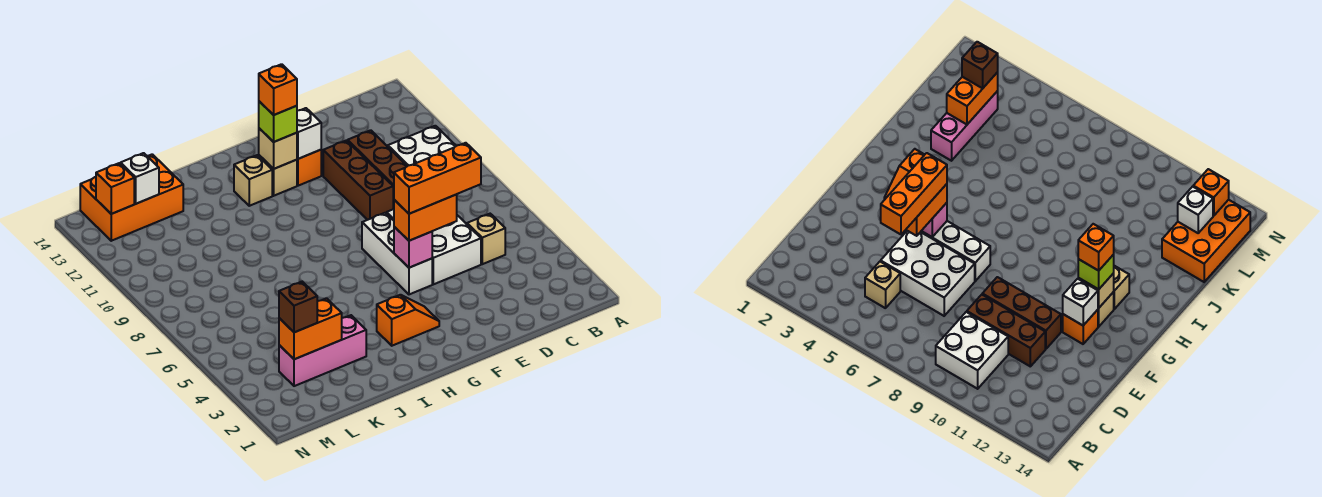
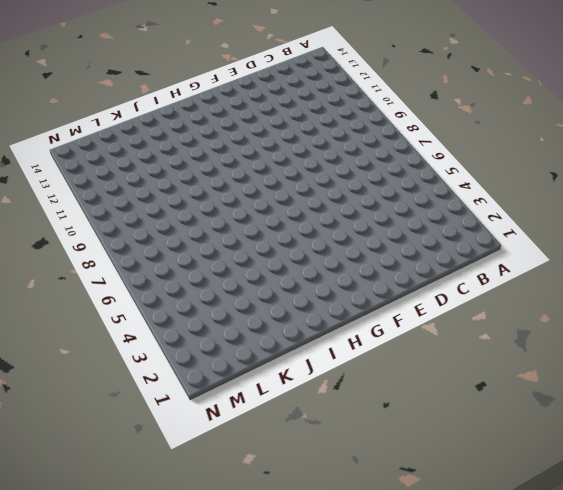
none -> white brick B9:C10 level 1
none -> tan brick C5 level 1
none -> white brick D5:E7 level 1

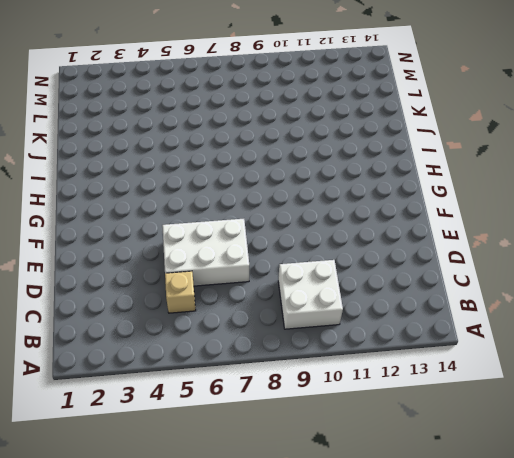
none -> brown brick D9:D11 level 1
none -> brown brick E9:E11 level 1
none -> white brick F5:F7 level 1

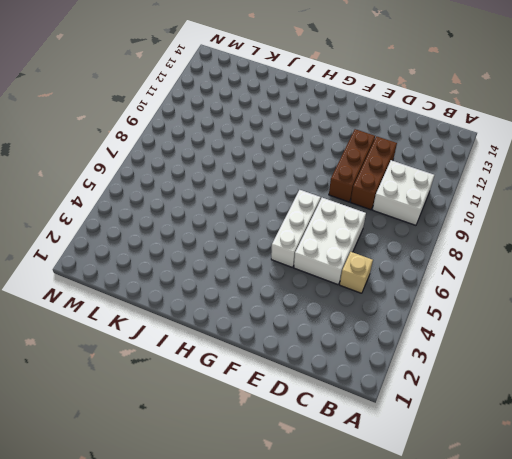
none -> orange brick F12 level 1
none -> orange slope G3:H3 level 1 top H
none -> tan brick G12 level 1

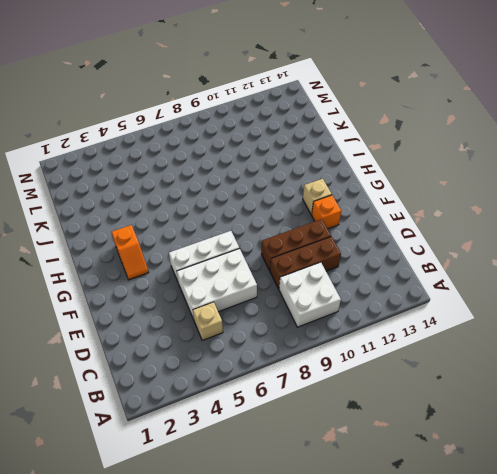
none -> tan brick H12 level 1
none -> pink brick J3:L3 level 1
none -> orange brick K13:M14 level 1

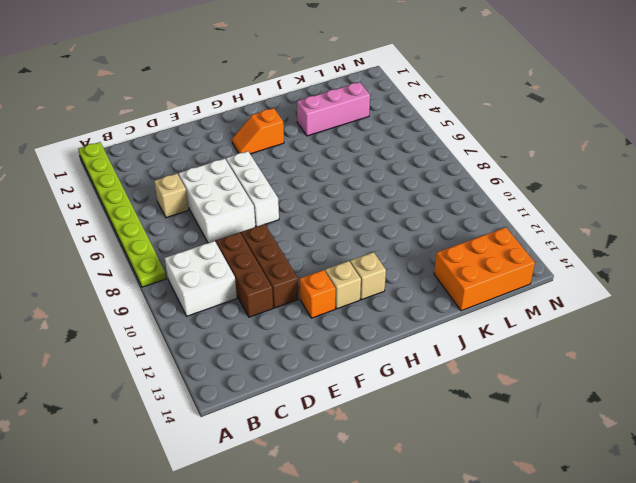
lime plate A1:A8 level 1 -> none
none -> pink brick F5 level 2
none -> white brick F12 level 2
none -> tan brick G12 level 2

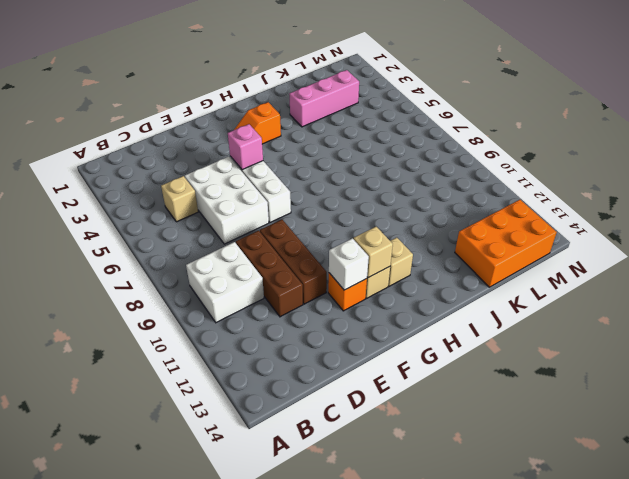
none -> orange brick K3:L3 level 2
none -> white brick L13 level 2
none -> orange brick M13 level 2

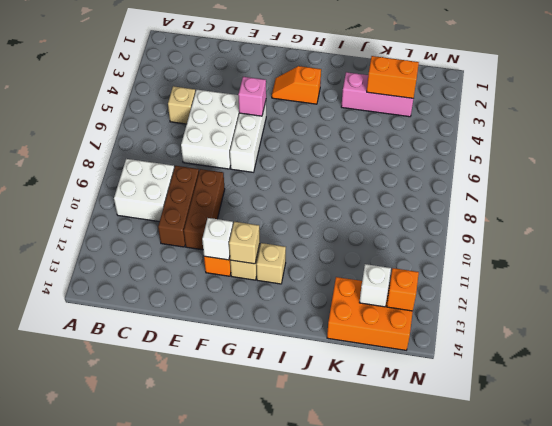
none -> orange brick E5:F5 level 3
none -> lime brick G12 level 3
none -> brown brick L3 level 3

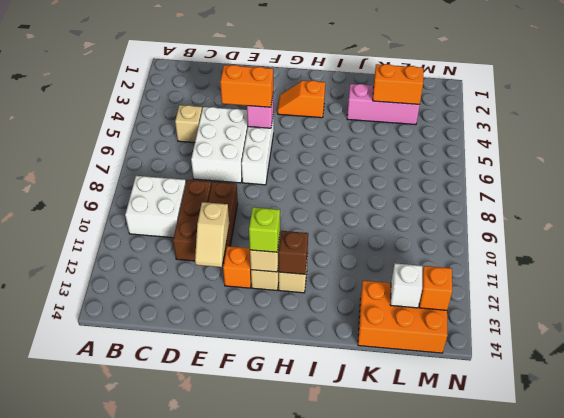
tan slope E11:E12 level 2 top 11 -> none
brown brick H12 level 2 -> brown brick L3 level 3
none -> white brick F12 level 2
none -> orange brick D5:F5 level 4
none -> orange brick G12 level 4

